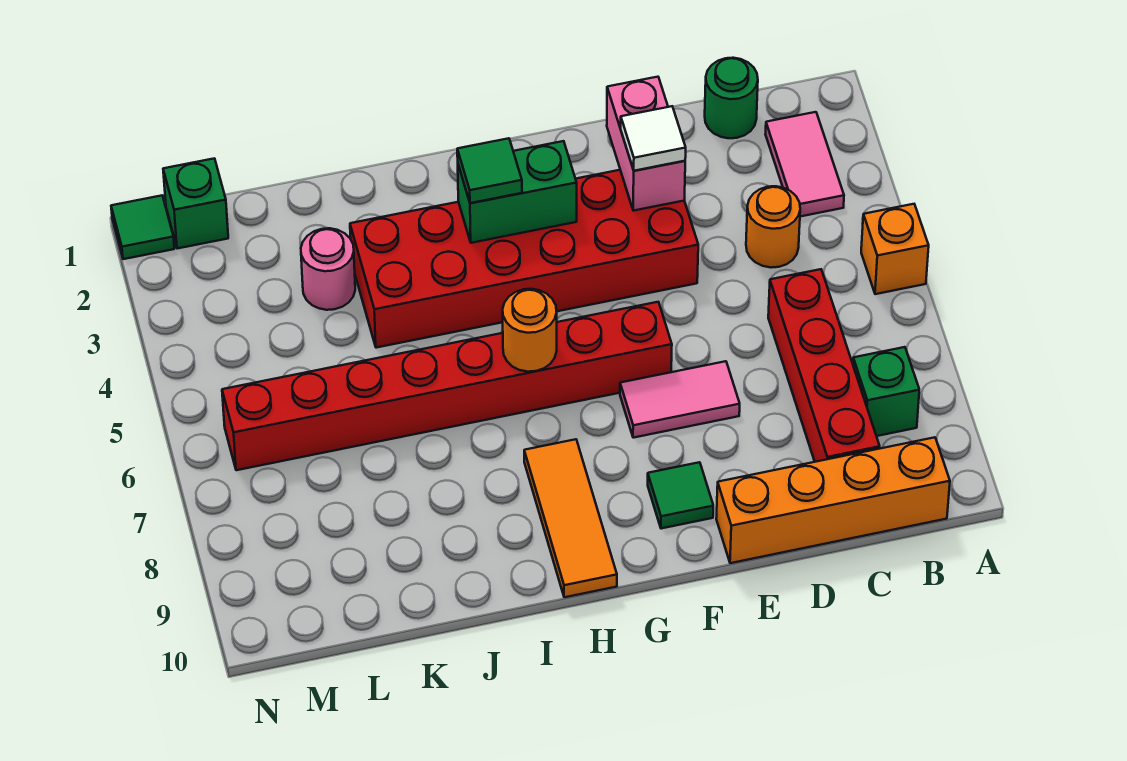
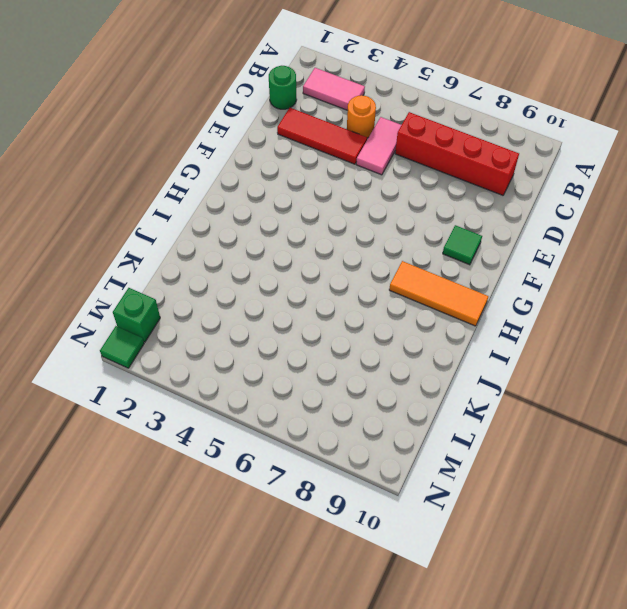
pink tile C5:D5 level 1 -> pink tile E7:F7 level 1
red tile D2:D4 level 1 -> none
none -> orange brick A5 level 1
none -> green brick B8 level 1
none -> orange brick B10:E10 level 1

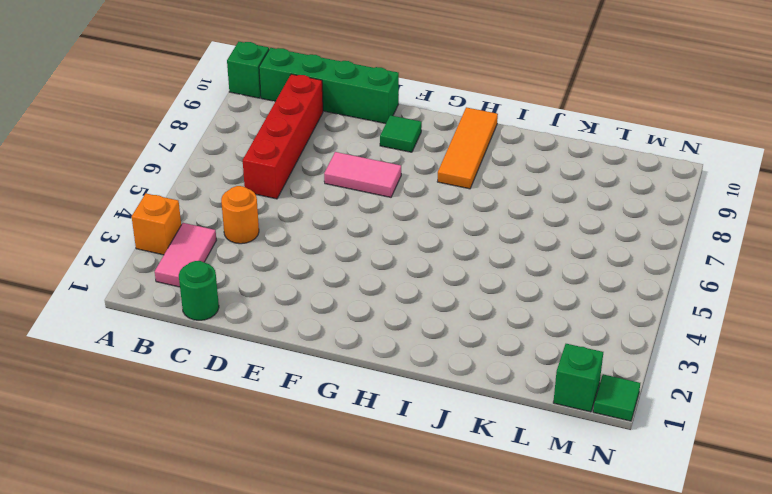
orange brick A3 level 1 -> orange brick A5 level 1
green brick A10 level 1 -> green brick B8 level 1
green brick B10:E10 level 1 -> orange brick B10:E10 level 1
none -> red brick E3:J4 level 1
none -> red brick F6:M6 level 1
none -> pink round brick K3 level 1

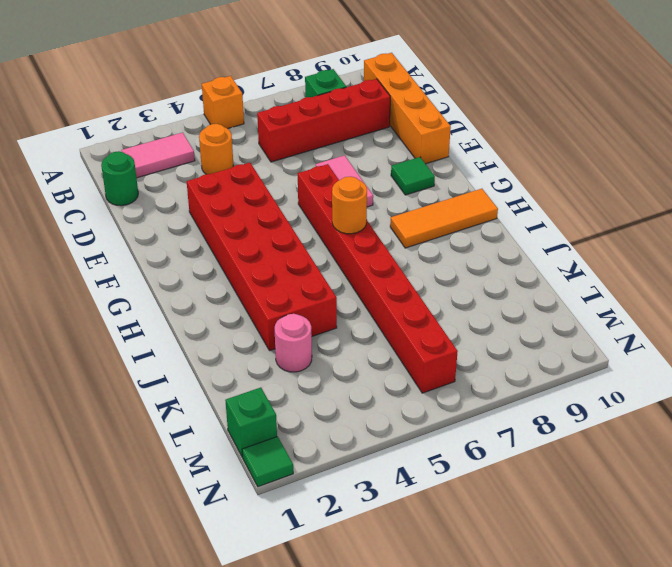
none -> pink brick E2:E3 level 2
none -> green brick G3:H3 level 2
none -> white tile E3 level 3

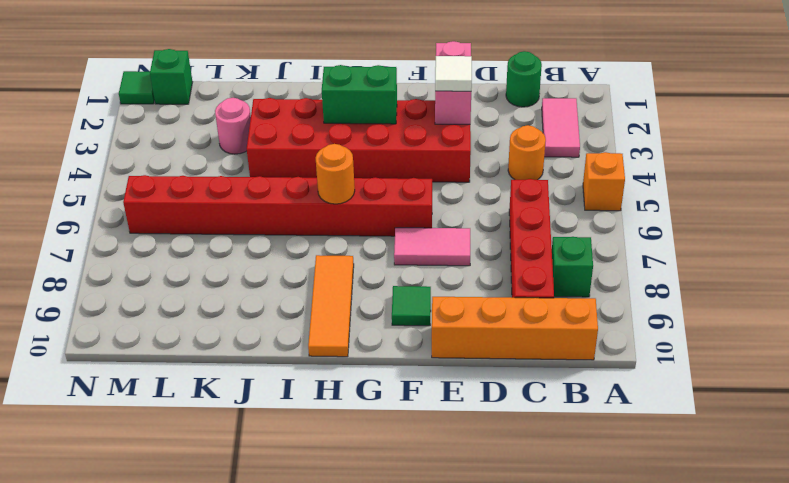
none -> green tile H3 level 3

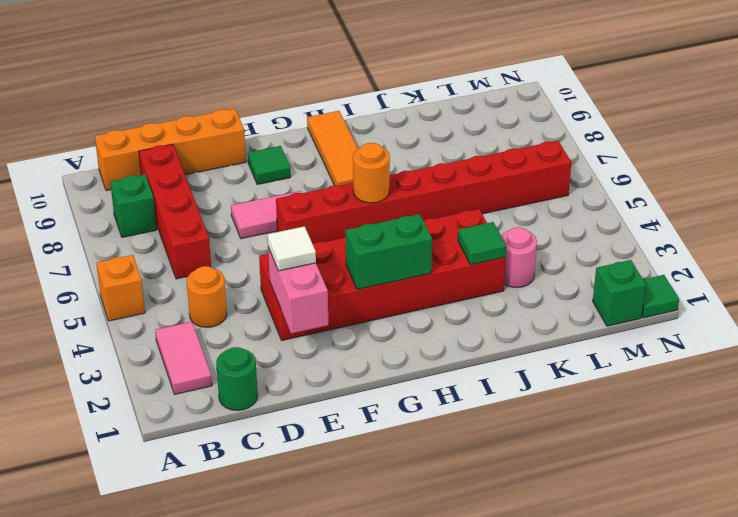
green tile J3 level 2 -> green tile H3 level 3

